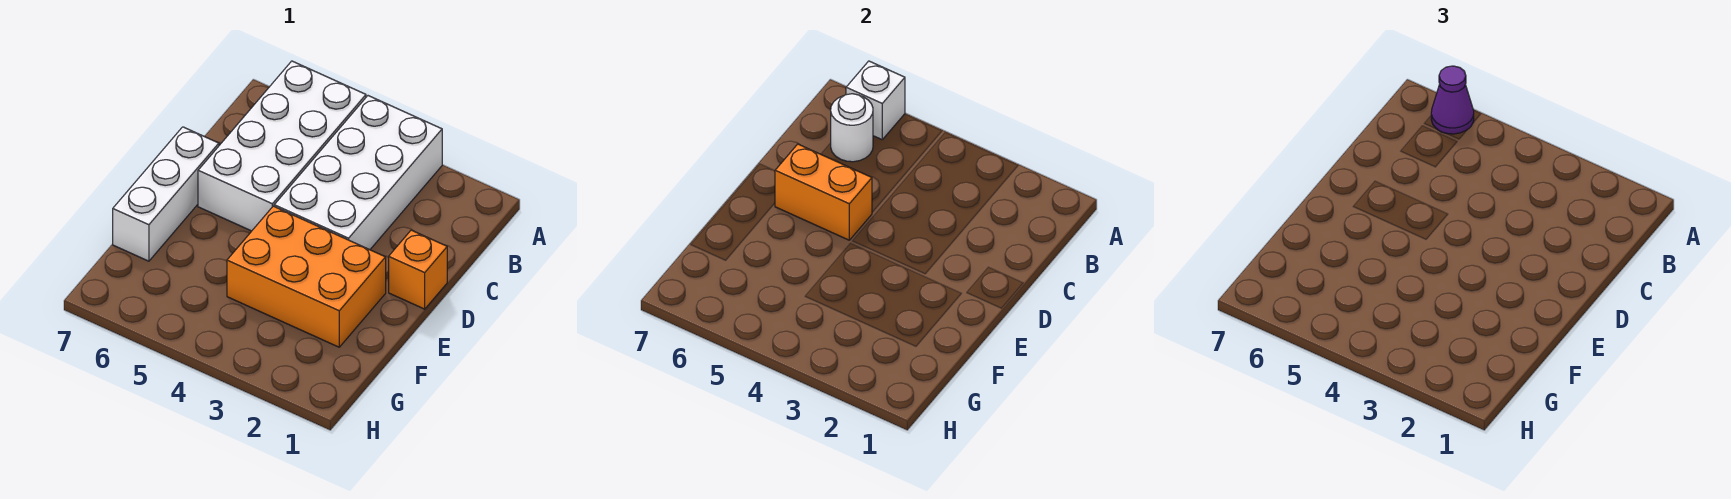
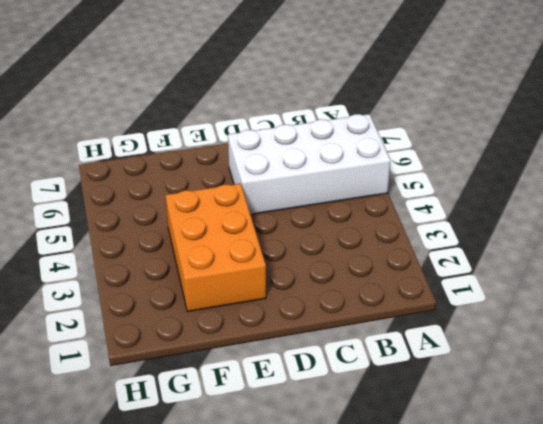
none -> white brick A3:D4 level 1
none -> orange brick D1 level 1

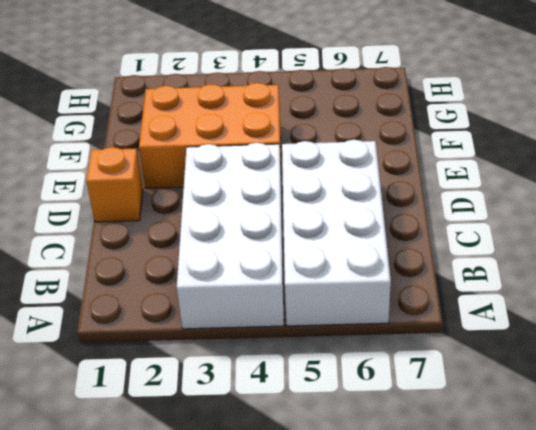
none -> white brick D7:F7 level 1
none -> white brick A6 level 2

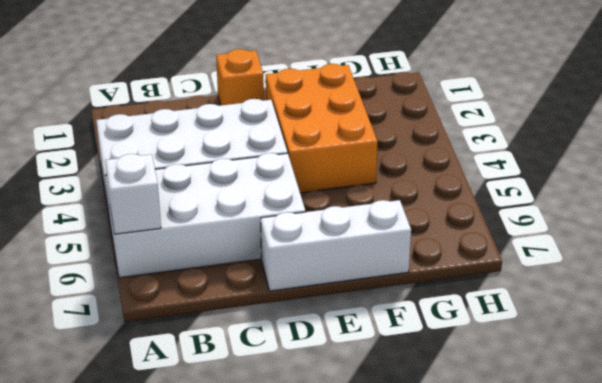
none -> white round brick B6 level 2
none -> orange brick D5:D6 level 2

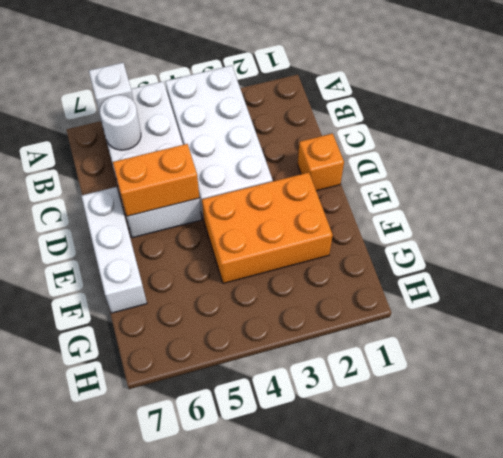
none -> purple cone A6 level 3

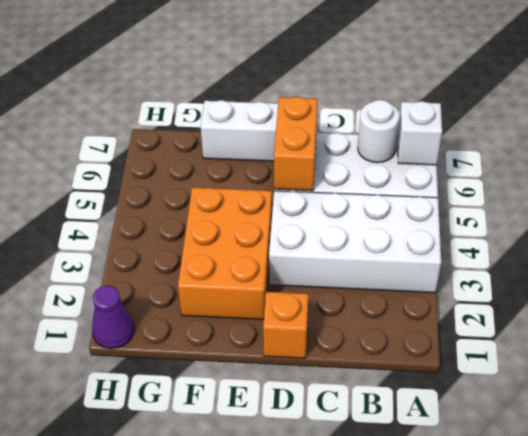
purple cone H1 level 1 -> purple cone A6 level 3

